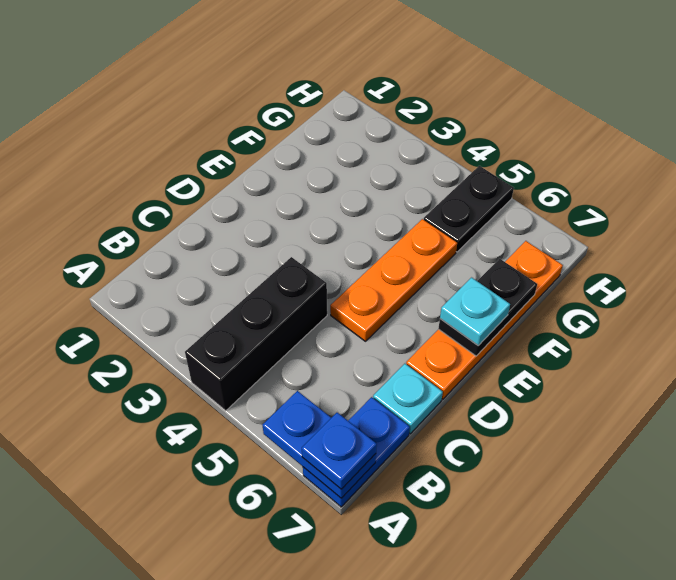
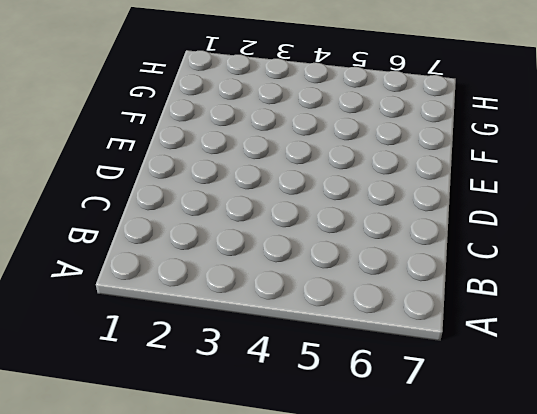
none -> black brick A4:C4 level 1
none -> blue plate A7:B7 level 1

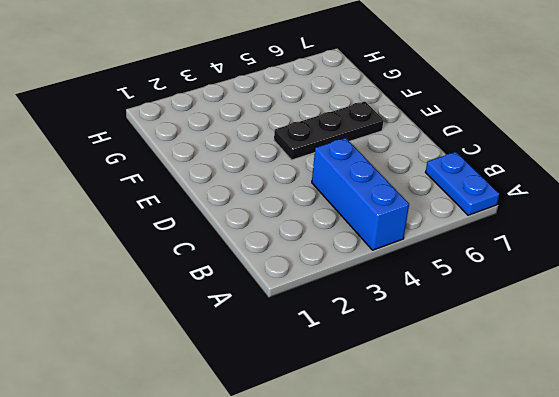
blue brick A4:C4 level 1 -> black brick A4:C4 level 1
black plate E4:E6 level 1 -> orange plate D5:F5 level 1
none -> cyan plate C7 level 1
none -> orange plate D7:G7 level 1

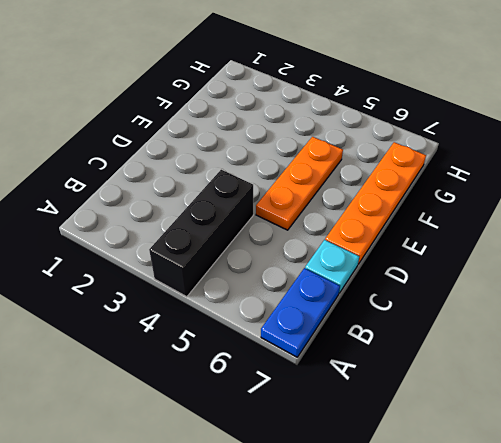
none -> black plate G5:H5 level 1
none -> blue plate A6:A7 level 2

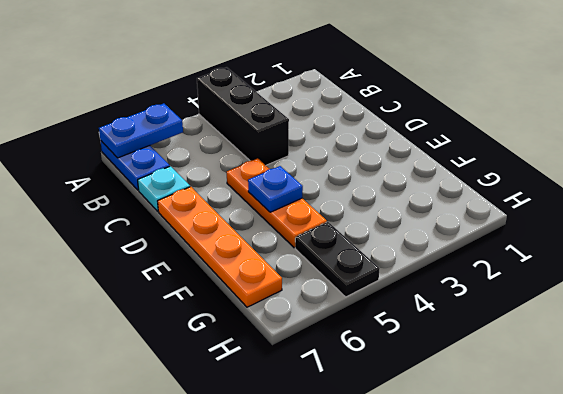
blue plate E5 level 2 -> blue plate A7 level 3
none -> black plate E7:F7 level 2
none -> cyan plate E7 level 3

